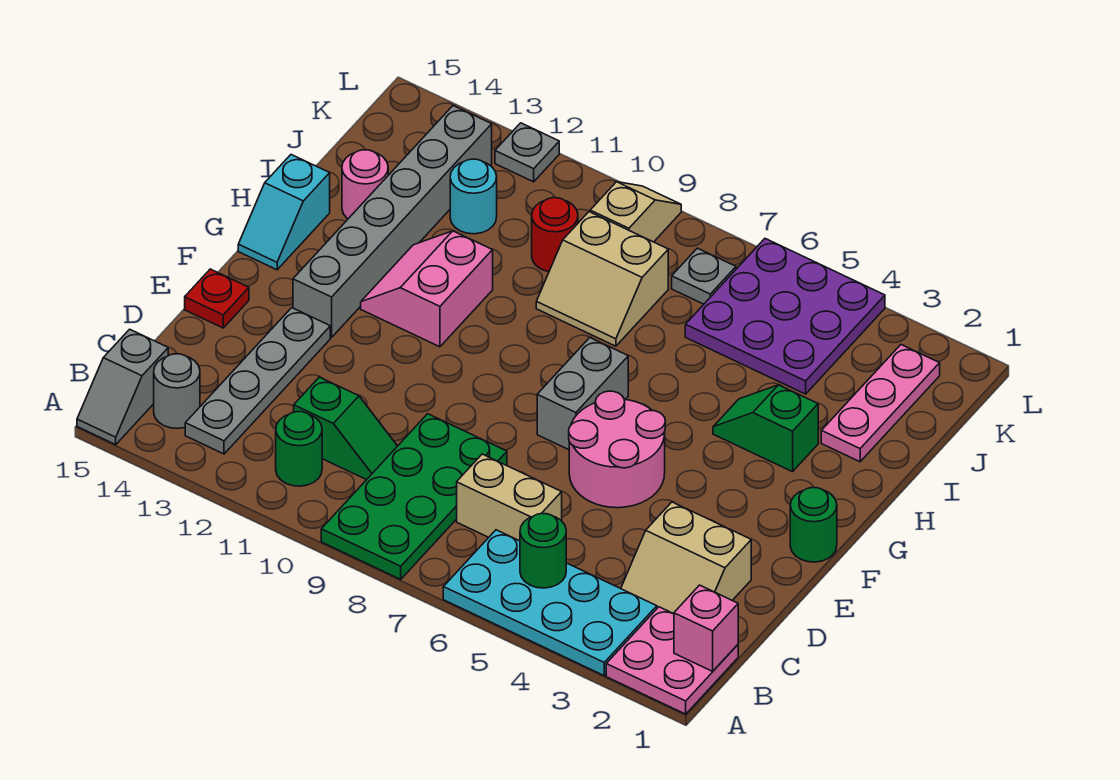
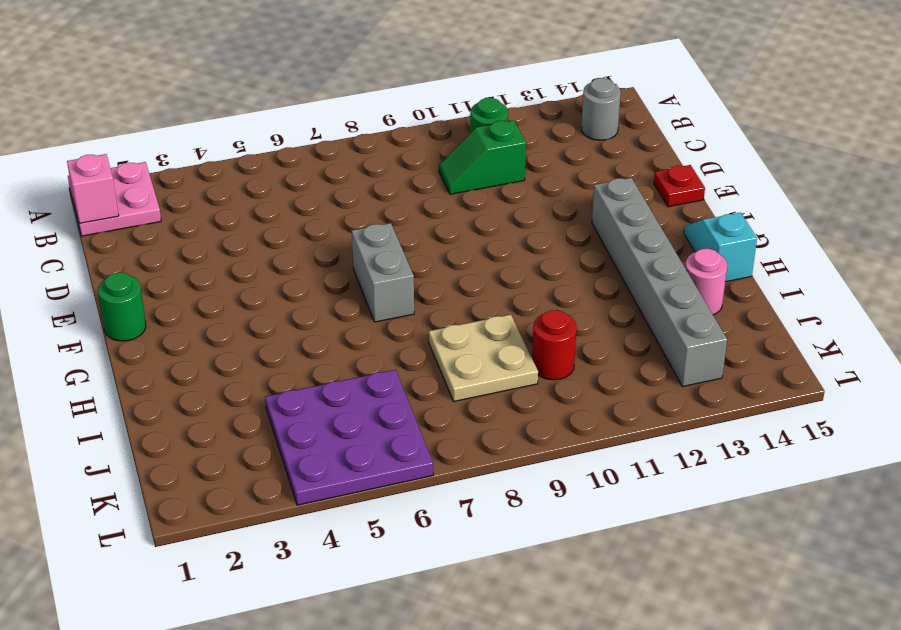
tan plate I8:J9 level 1 -> tan slope I8:J9 level 1 top J
none -> cyan plate A3:B6 level 1
none -> green plate A8:D9 level 1
none -> grey slope A15:B15 level 1 top B

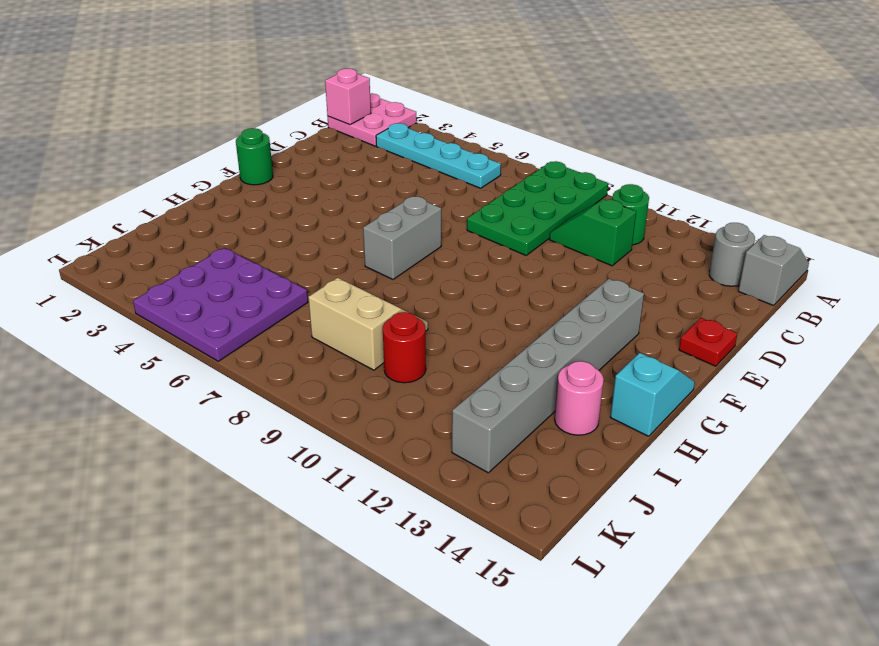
cyan plate B3:B6 level 1 -> cyan plate A3:B6 level 1
none -> grey plate B13:E13 level 1
none -> tan slope C2:D3 level 1 top D
none -> tan brick C6:C7 level 1

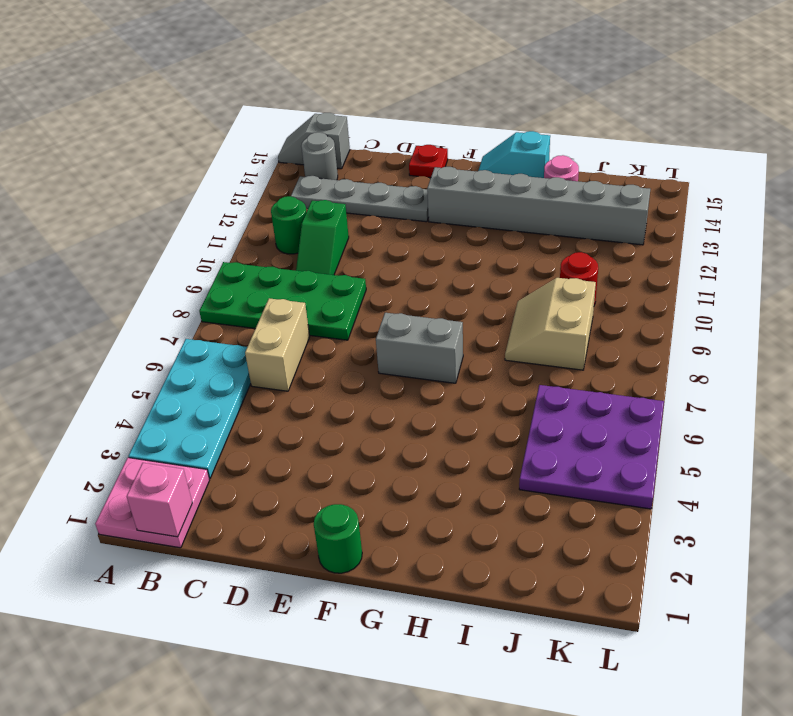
none -> tan slope C2:D3 level 1 top D
none -> pink round brick E5:F6 level 1
none -> pink slope G11:H12 level 1 top 11

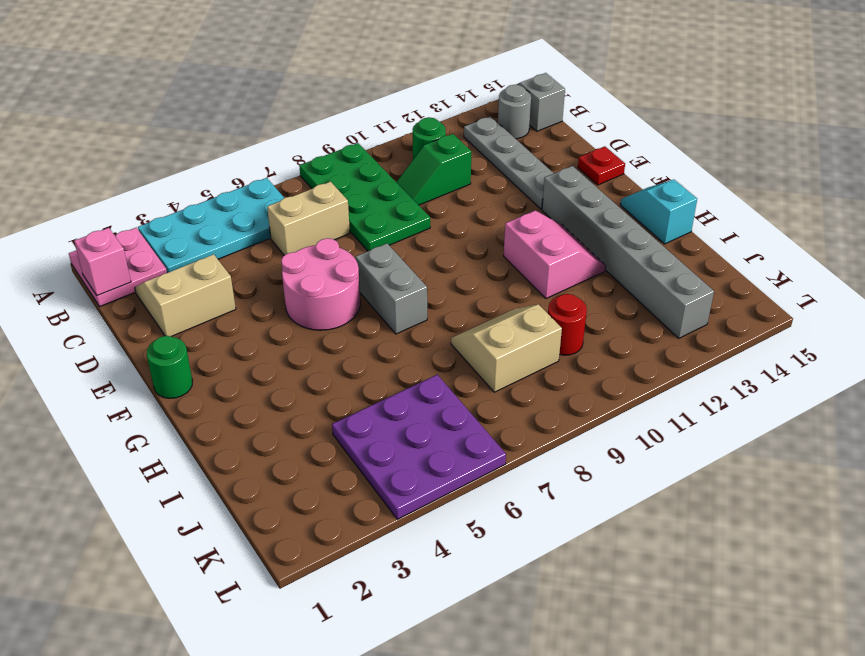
none -> green slope H3:H4 level 1 top 3
none -> pink plate I2:K2 level 1
none -> pink round brick I14 level 1

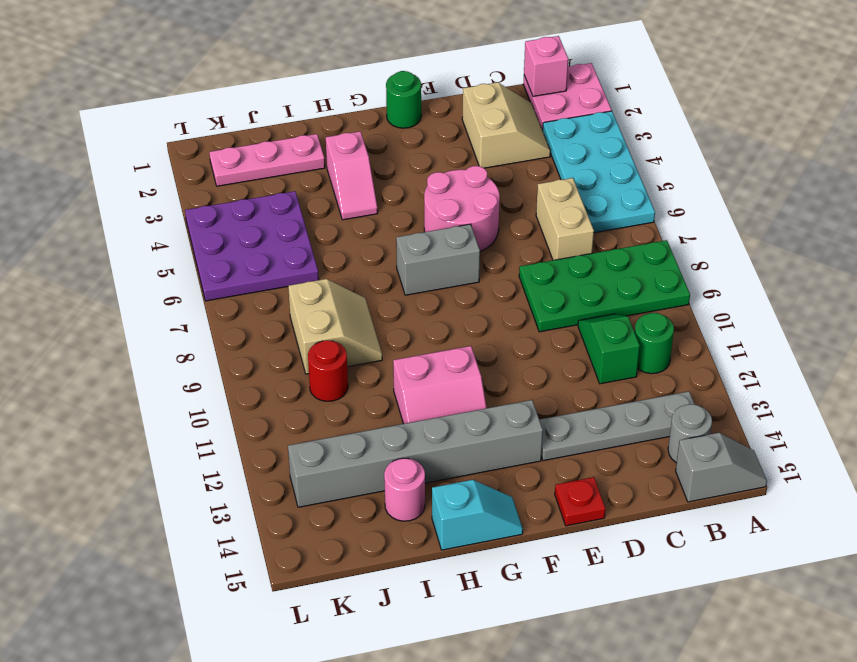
pink slope H3:H4 level 1 top 3 -> green slope H3:H4 level 1 top 3
none -> cyan round brick J12 level 1
none -> grey plate K7 level 1
none -> tan slope K9:L9 level 1 top K

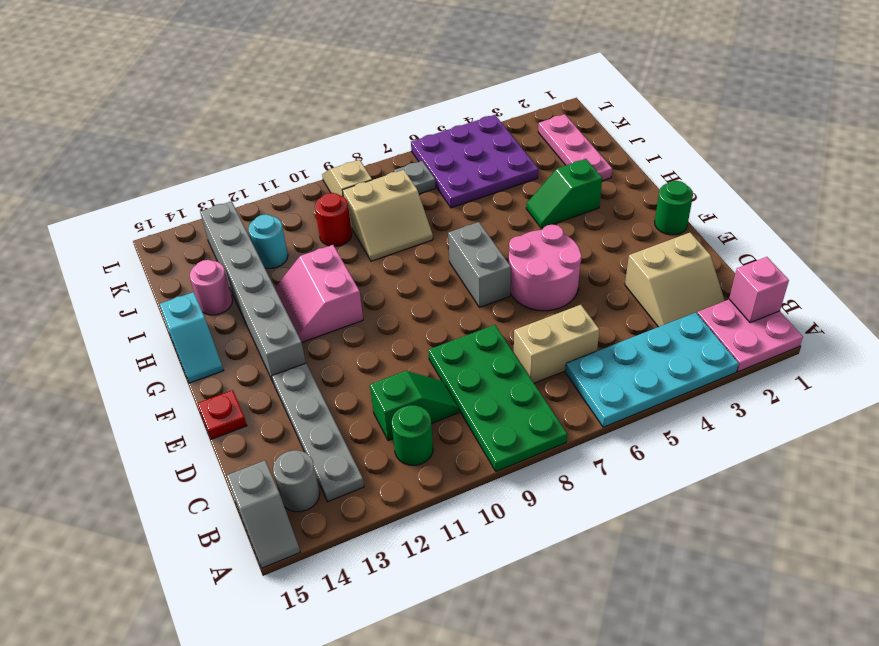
none -> grey plate L12 level 1
none -> green round brick B5 level 2

